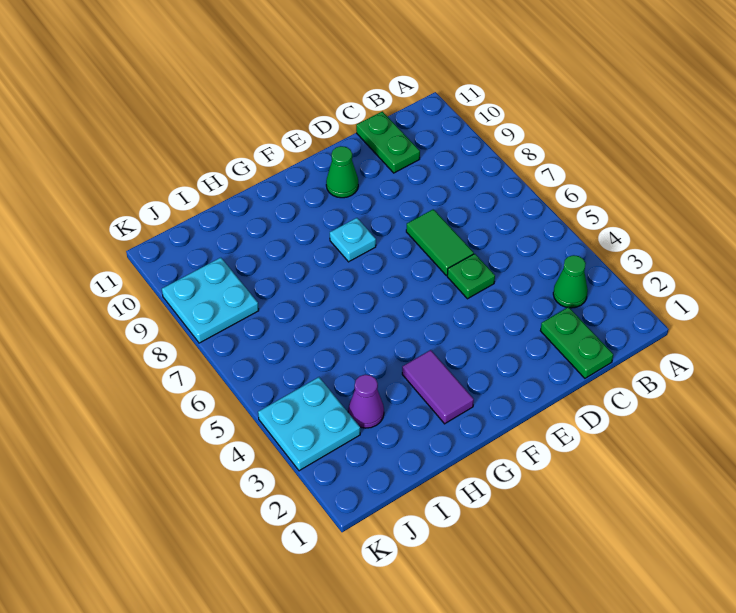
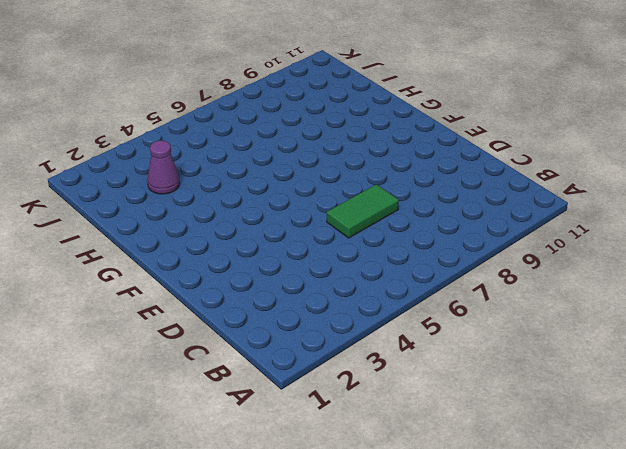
none -> green cone B3 level 1
none -> green plate C1:C2 level 1

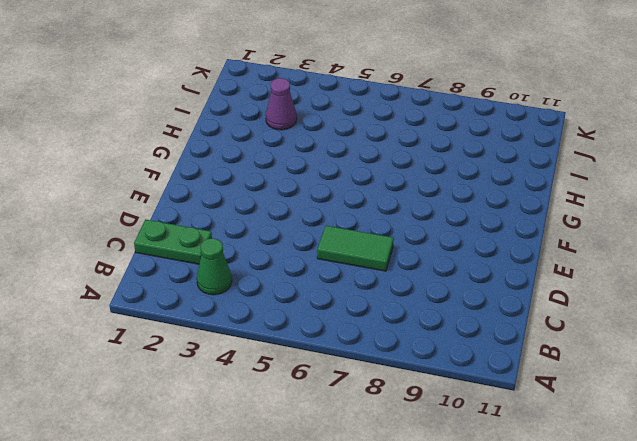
none -> green plate C10:C11 level 1
none -> green plate D5 level 1

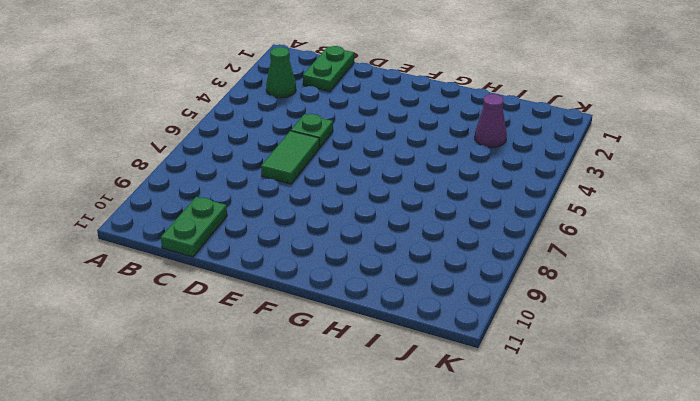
none -> green cone E10 level 1
none -> cyan plate F8 level 1

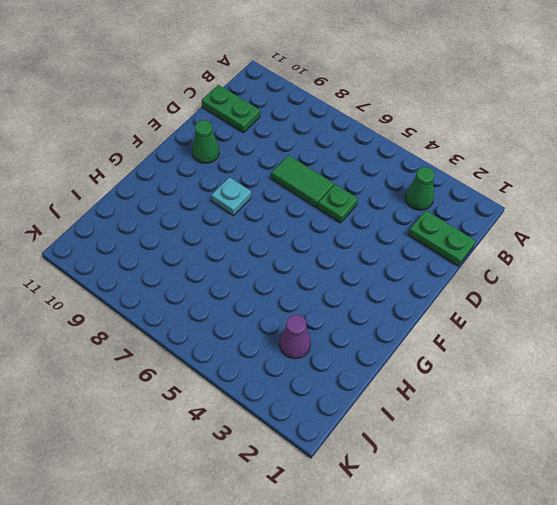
none -> purple tile G2:G3 level 1
none -> cyan plate J3:K4 level 1

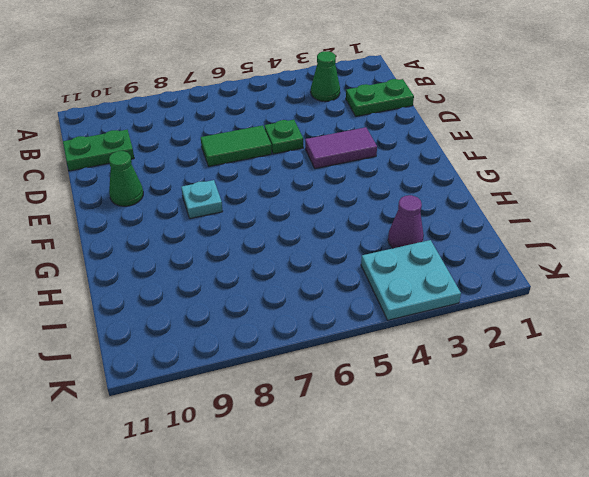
purple tile E3:E4 level 1 -> purple tile G2:G3 level 1
none -> cyan plate J8:K9 level 1

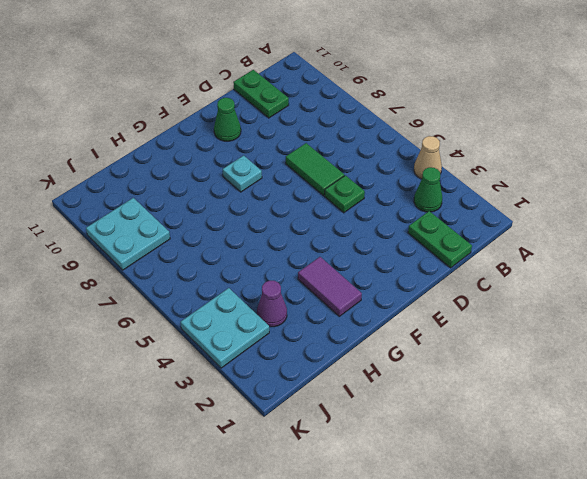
tan cone A4 level 1 -> none

